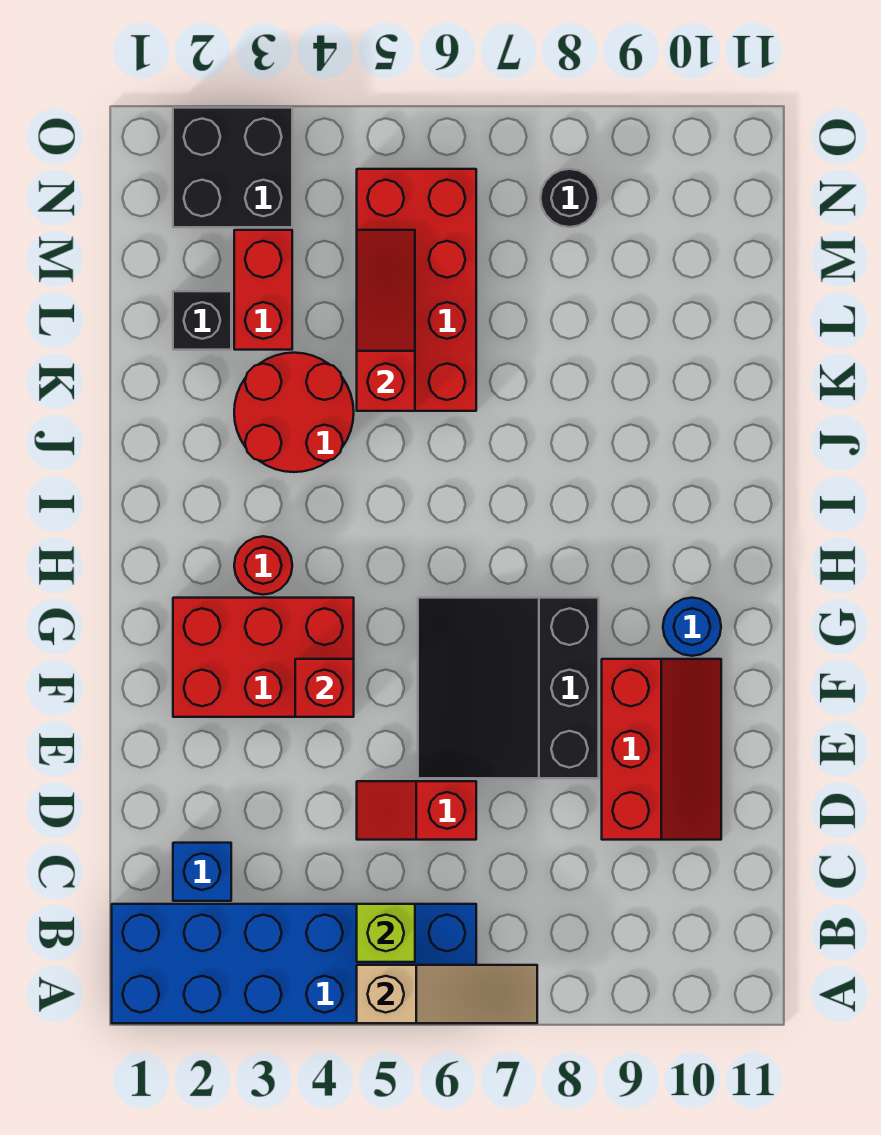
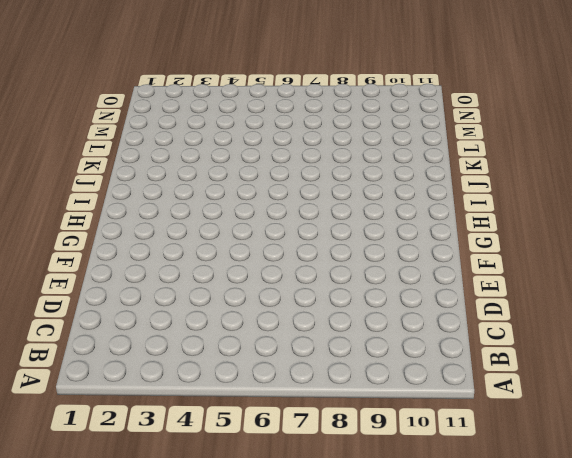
none -> blue brick A1:B6 level 1
none -> blue brick C2 level 1
none -> red slope D5:D6 level 1 top 6

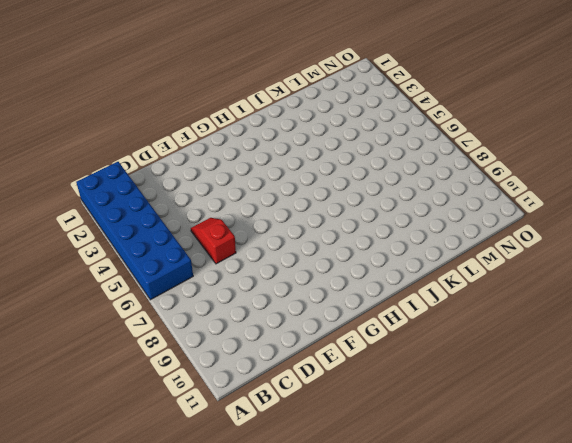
none -> blue brick C2 level 1
none -> red slope D9:F10 level 1 top 9
none -> black slope E6:G8 level 1 top 8

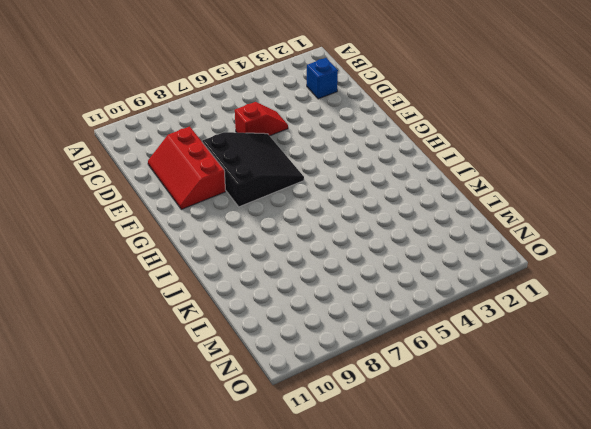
none -> blue brick A1:B6 level 1
none -> red brick F2:G4 level 1
none -> blue round brick G10 level 1

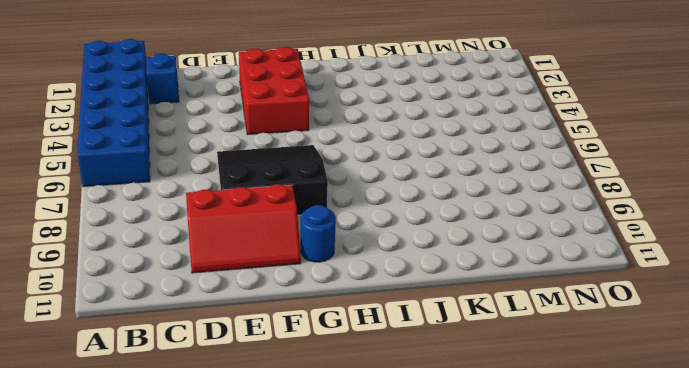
none -> red slope D5:D6 level 1 top 6
none -> red round brick H3 level 1
none -> red round brick J3:K4 level 1

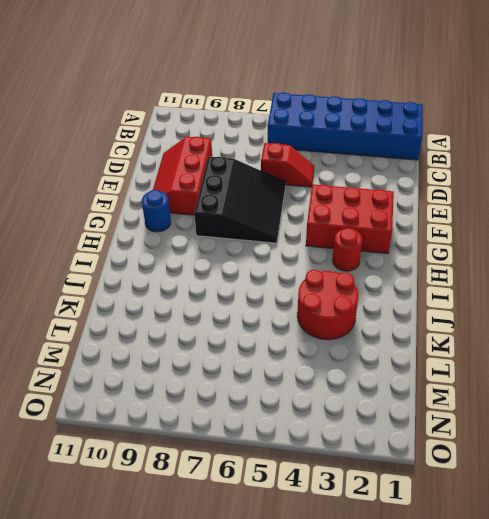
none -> blue brick C2 level 1
none -> red brick K5:N6 level 1
none -> black brick L2 level 1

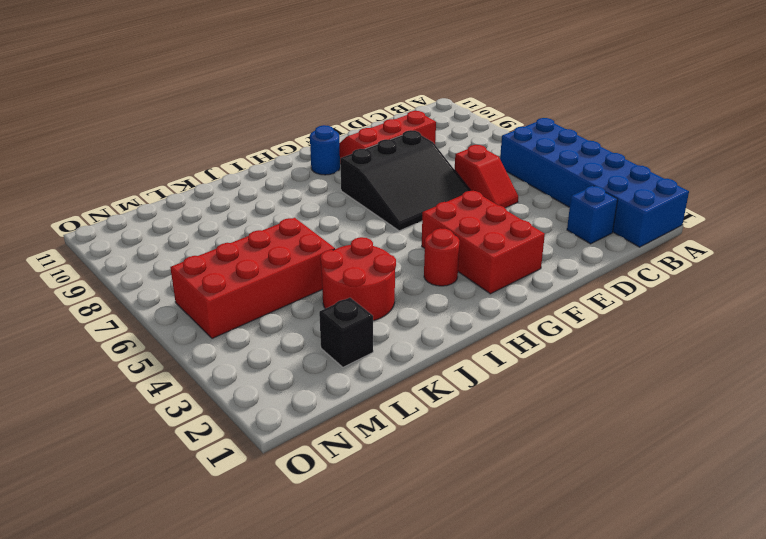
none -> red brick L3:M3 level 1
none -> black brick N2:O3 level 1
none -> black round brick N8 level 1

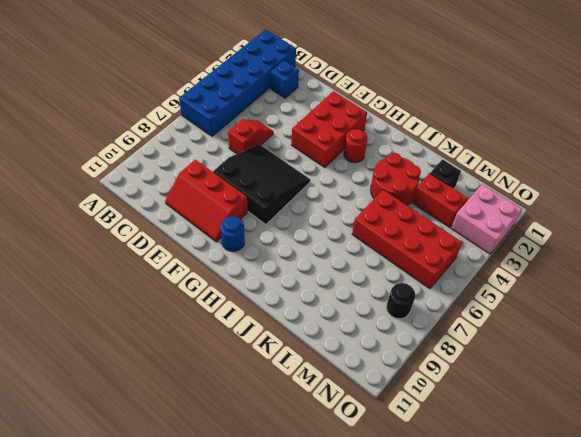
pink brick N2:O3 level 1 -> black brick N2:O3 level 1
none -> tan slope A5:A7 level 2 top 5
none -> lime brick B5 level 2
none -> red brick F4 level 2

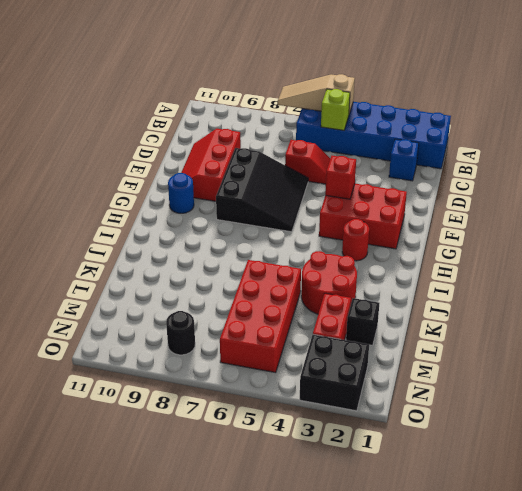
none -> red slope K5:M5 level 2 top K

